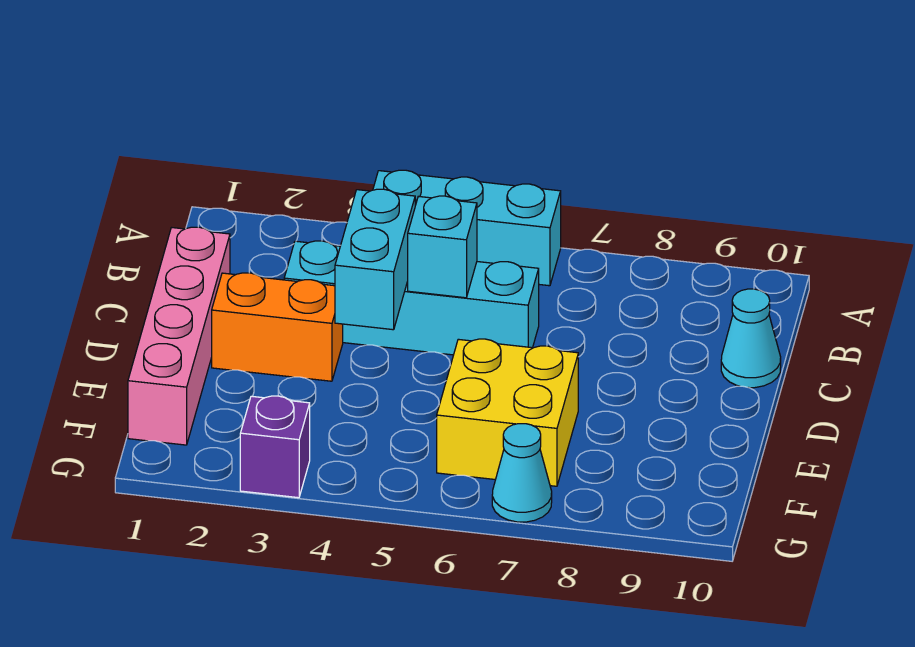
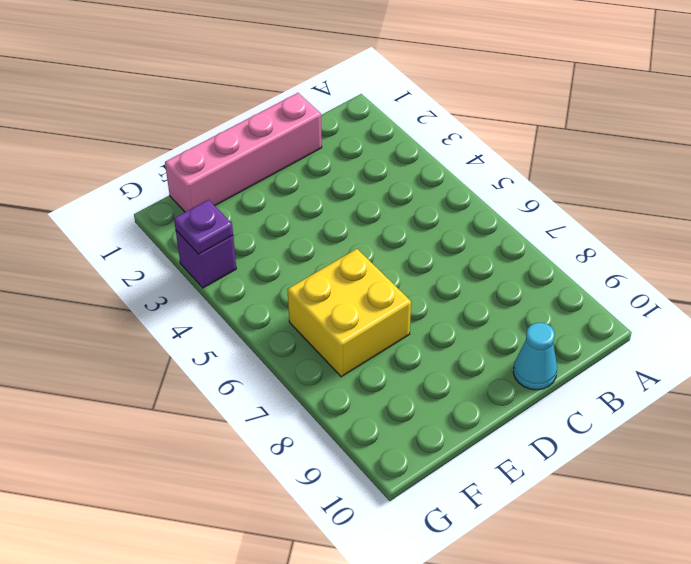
purple plate G3 level 2 -> none
none -> cyan brick A4:A6 level 1
none -> cyan brick C3:C6 level 1

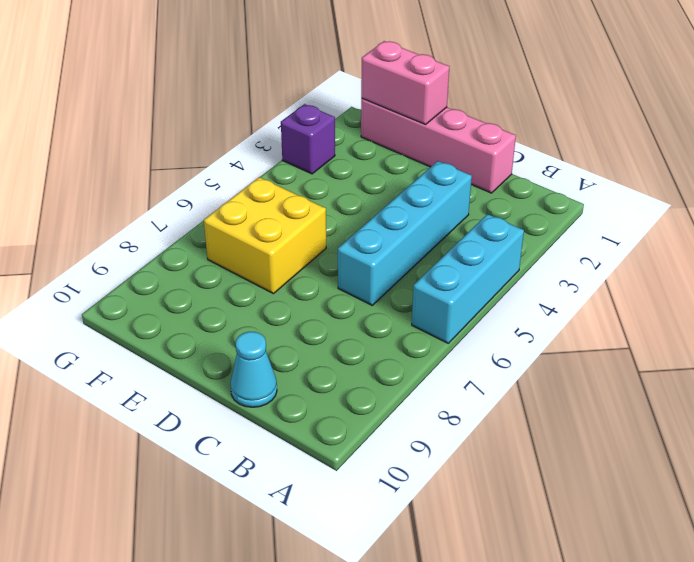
pink brick E1:F1 level 2 -> none
none -> orange brick D2:D3 level 1
none -> cyan cone G7 level 1

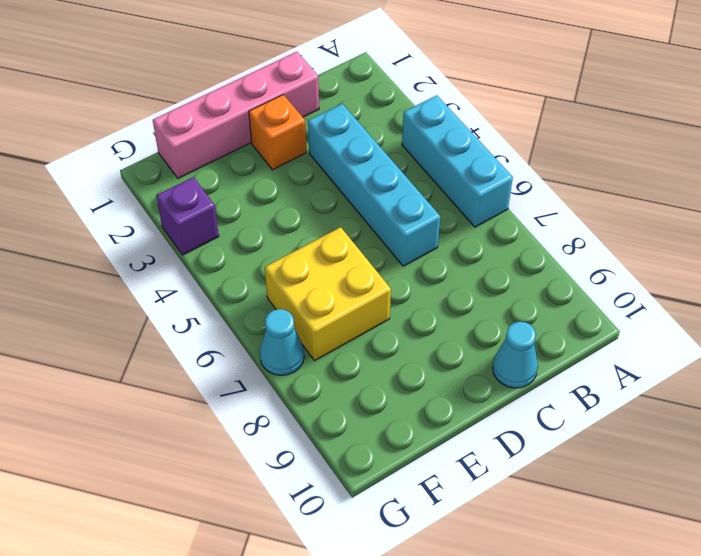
orange brick D2 level 1 -> orange brick D2:D3 level 1
none -> cyan brick C4:D4 level 2
none -> cyan brick C5 level 2

